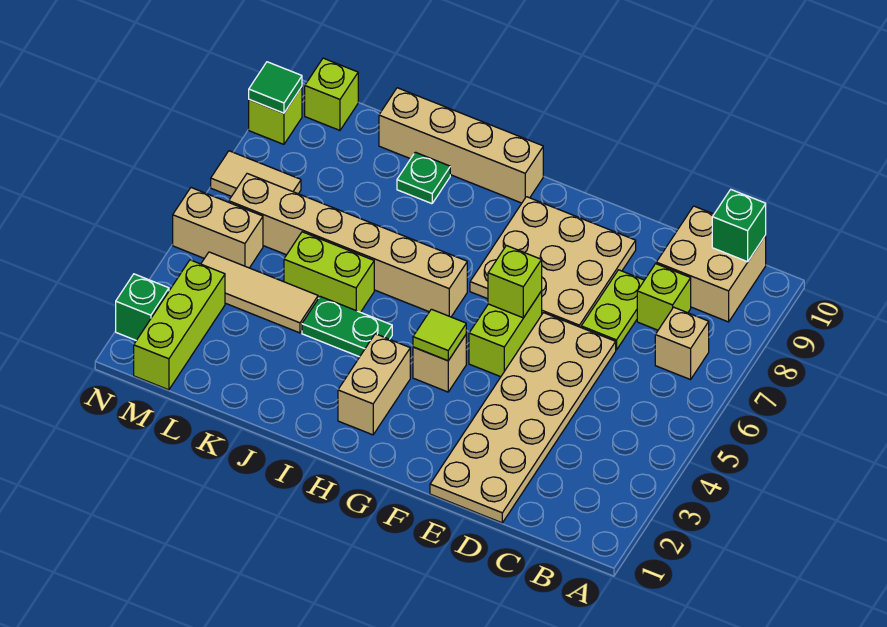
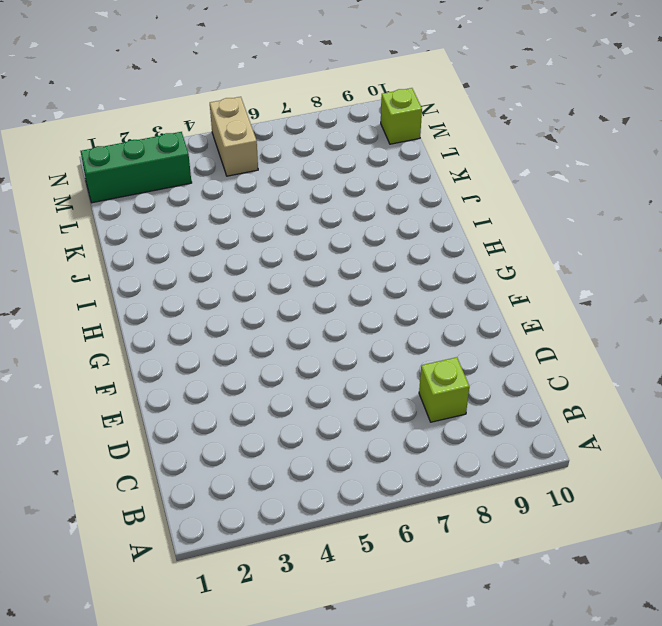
green brick M1:M3 level 1 -> lime brick M1:M3 level 1
none -> tan brick B7 level 1
none -> tan brick B9:C10 level 1
none -> tan plate D1:E6 level 1

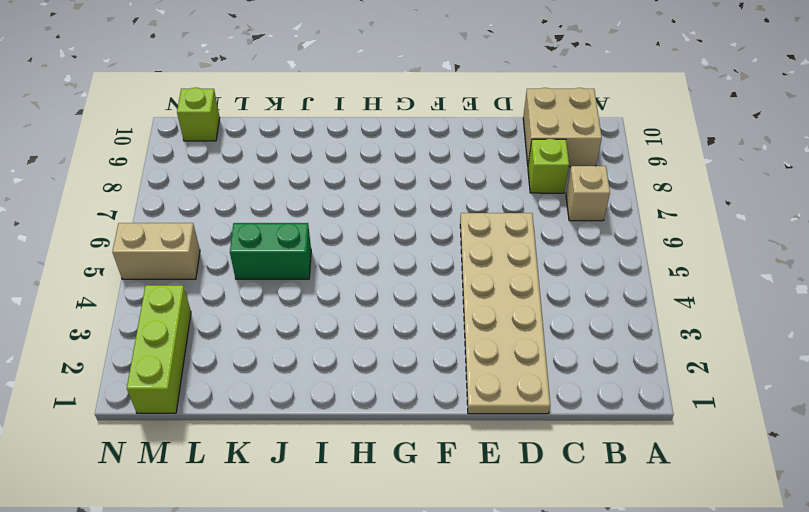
green brick J5:K5 level 1 -> lime brick J5:K5 level 1
none -> lime plate D7:D8 level 1
none -> tan plate E7:G9 level 1
none -> lime brick F5:F6 level 1

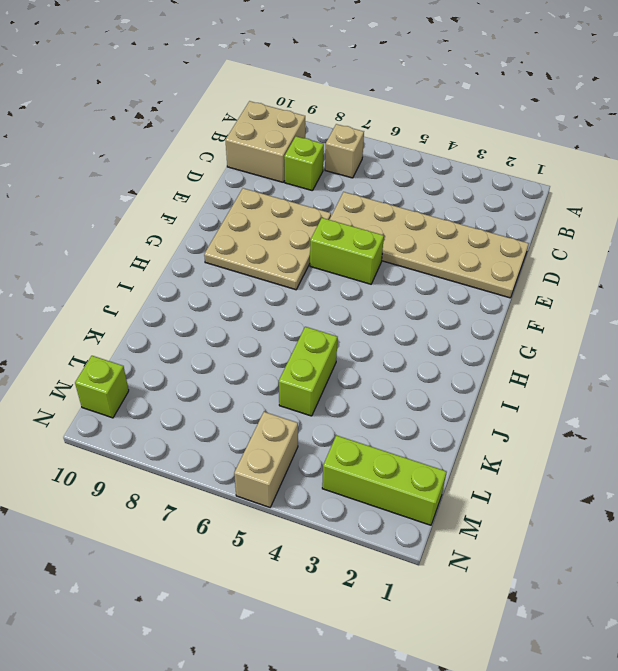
none -> lime plate D7:D8 level 1
none -> tan brick G4 level 1
none -> tan brick H2:H3 level 1

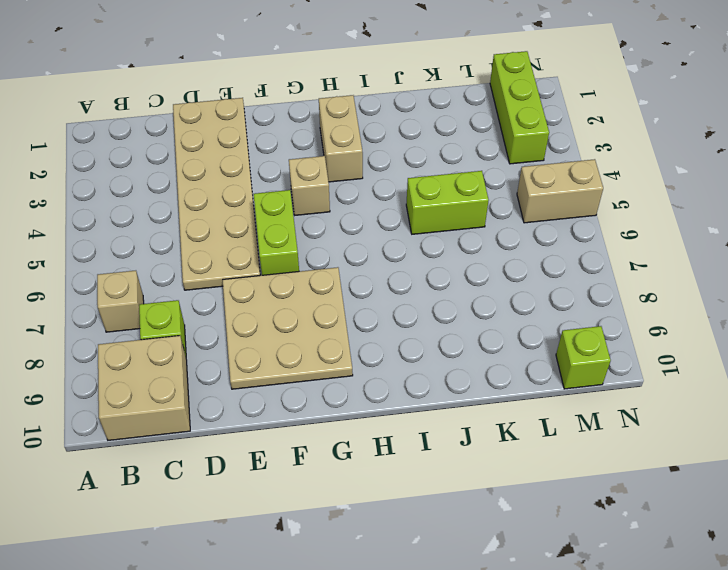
none -> lime plate D7:D8 level 1
none -> tan brick H6:M6 level 1
none -> tan brick H10:K10 level 1

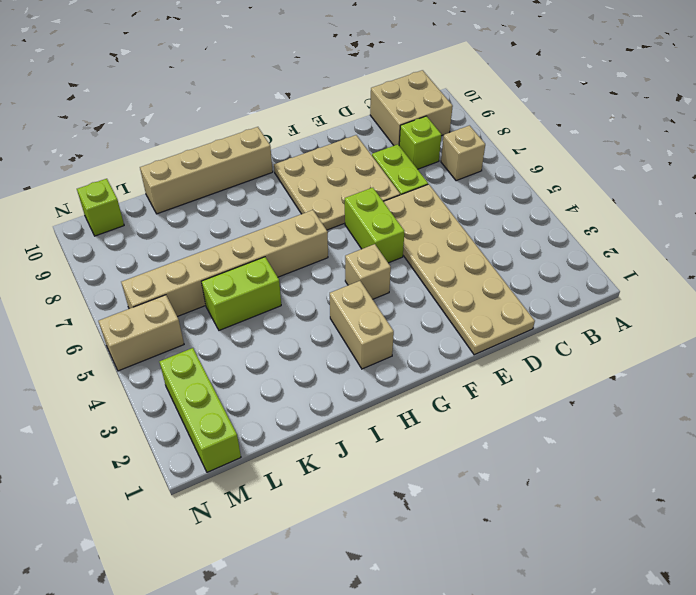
none -> green plate I4:J4 level 1
none -> green plate J9 level 1
none -> tan tile K4:M4 level 1

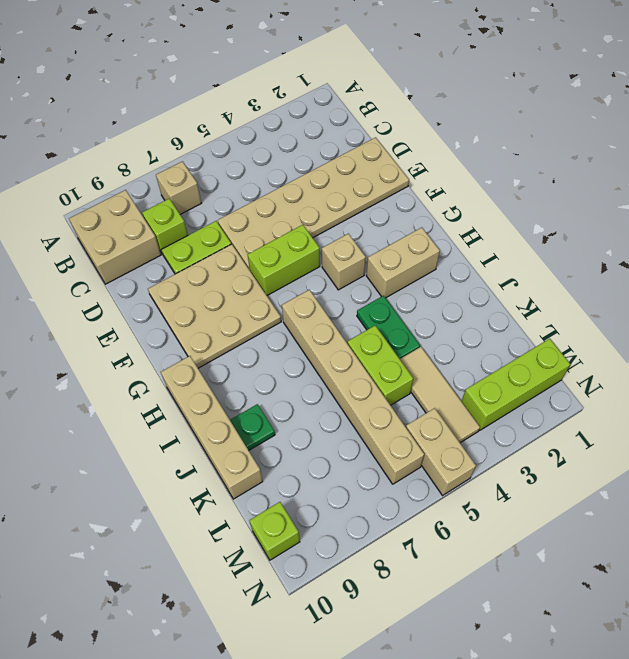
none -> tan tile M7:N7 level 1
none -> green brick N2 level 1
none -> lime brick N9 level 1

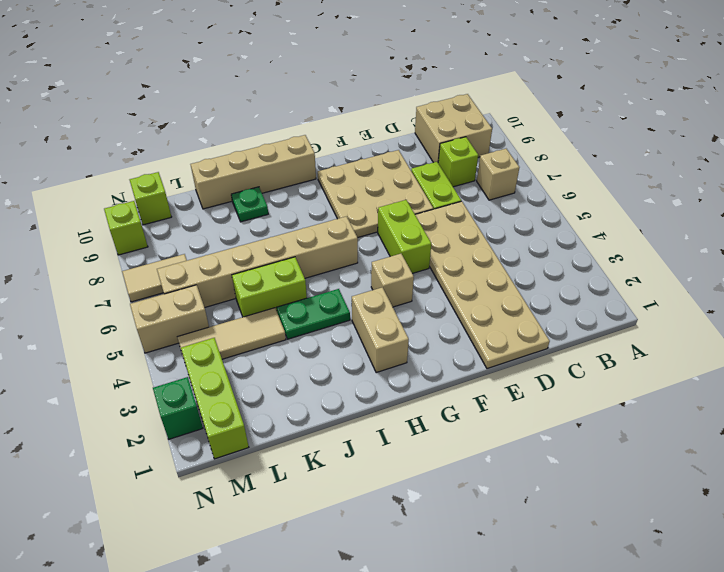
none -> green brick B10 level 2
none -> lime brick F6 level 2
none -> lime tile G4 level 2

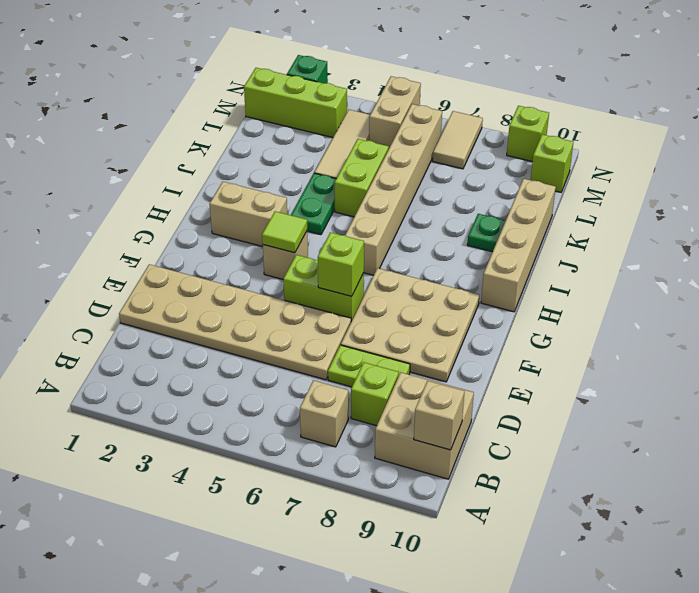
tan brick B10 level 2 -> green brick B10 level 2
none -> green tile N9 level 2

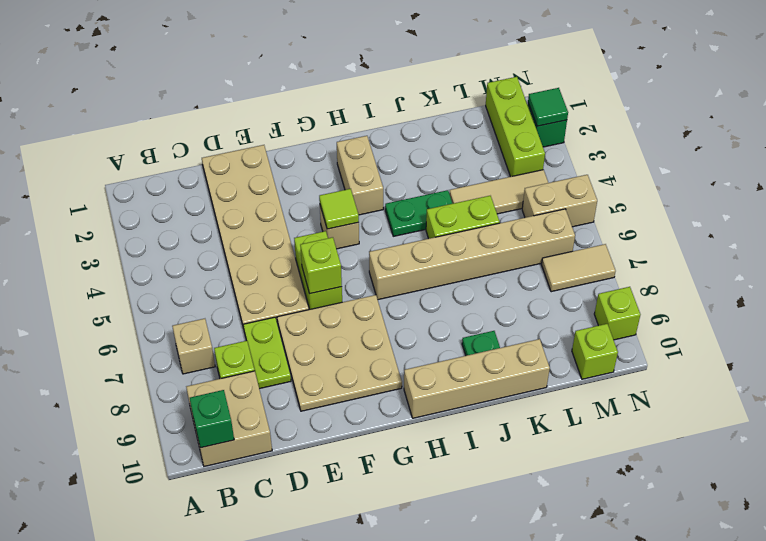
green tile N2 level 2 -> green tile N9 level 2

